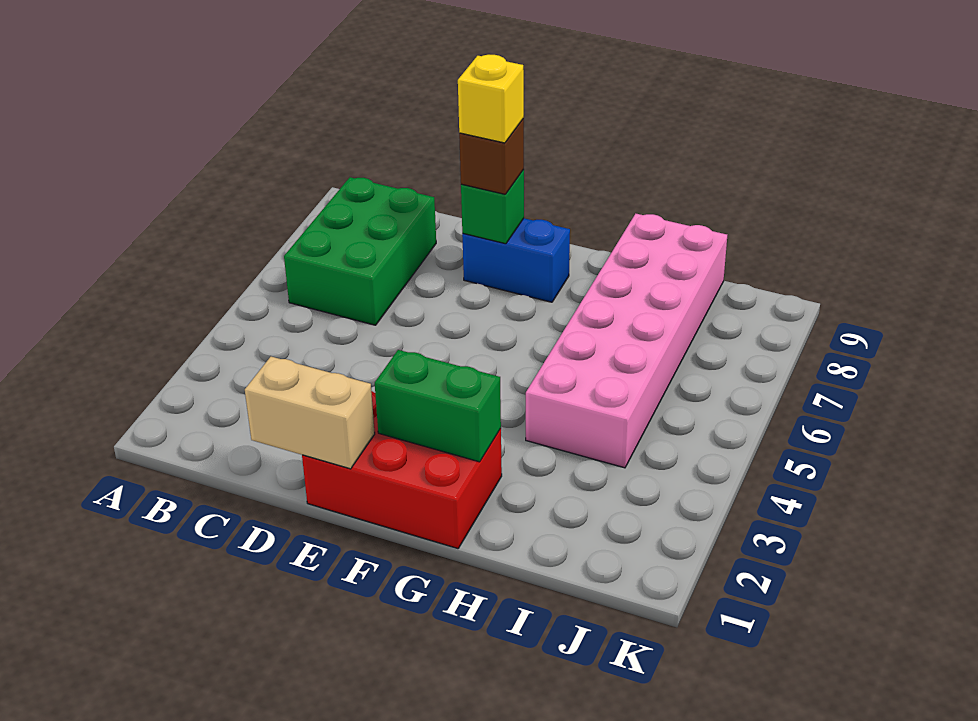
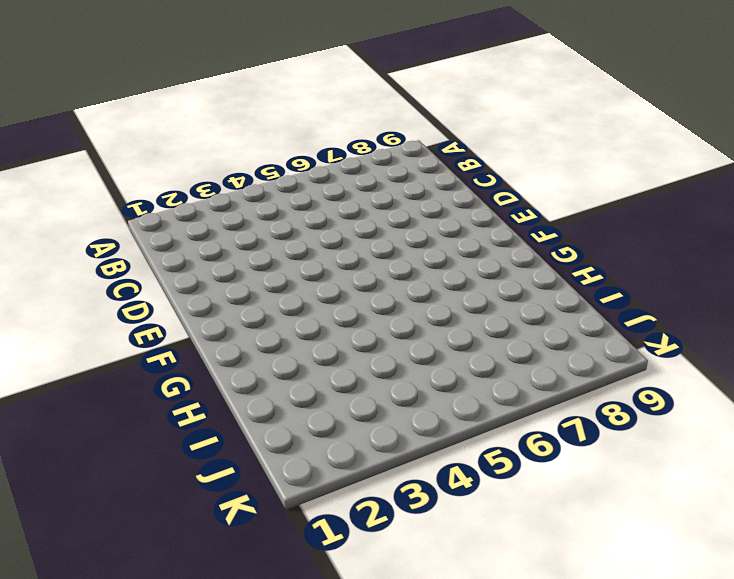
none -> green brick B6:C8 level 1
none -> red brick E1:G2 level 1

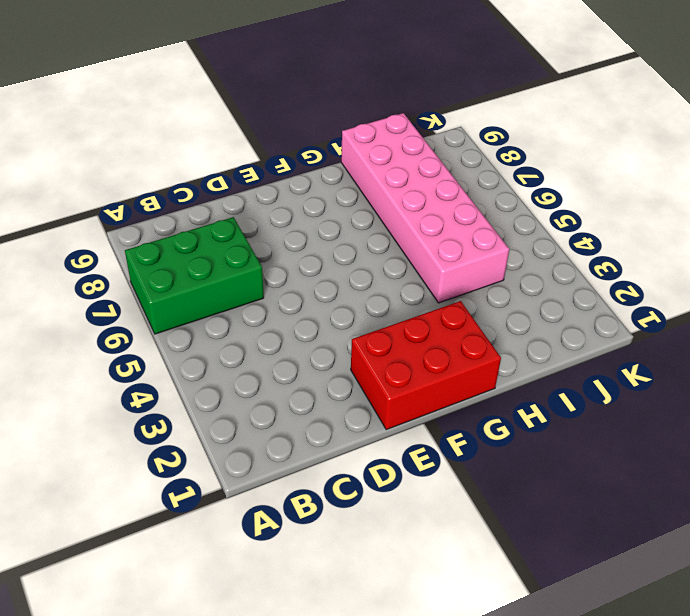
green brick A6:C7 level 1 -> green brick B6:C8 level 1
none -> blue brick E8:F8 level 1
none -> tan brick D1:E1 level 2

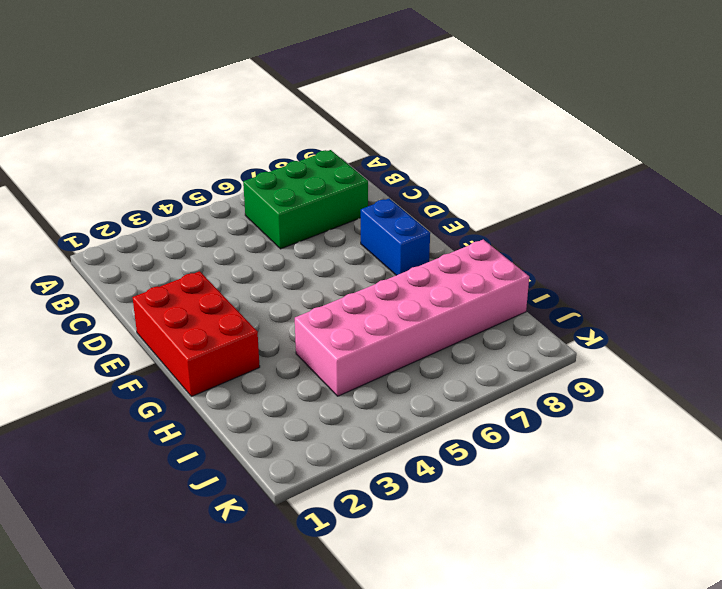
none -> tan brick D1:E1 level 2
none -> green brick E8 level 2

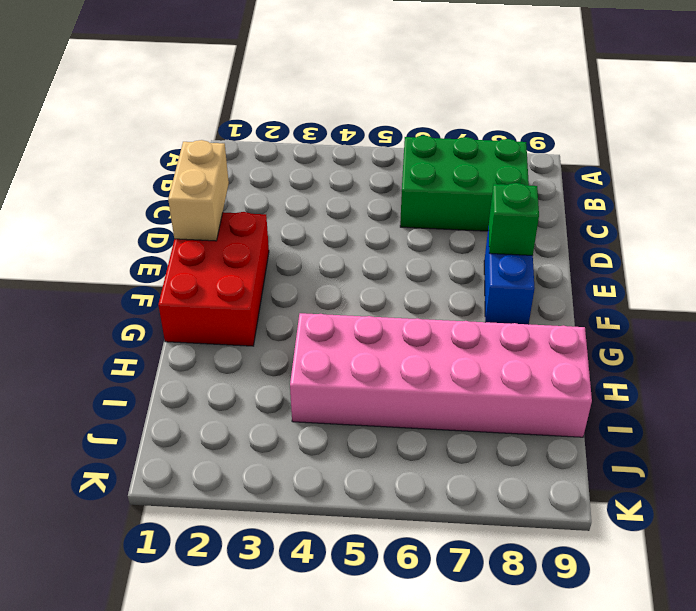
none -> green brick F2:G2 level 2
none -> brown brick E8 level 3

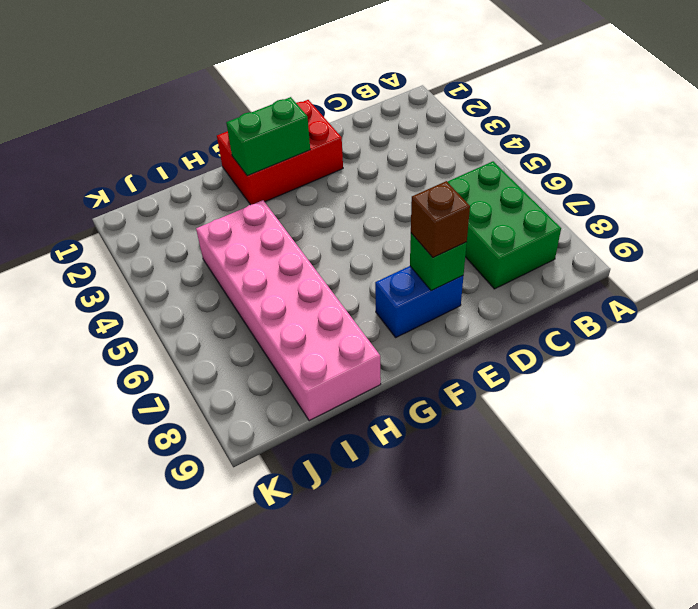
none -> tan brick D1:E1 level 2
none -> yellow brick E8 level 4

